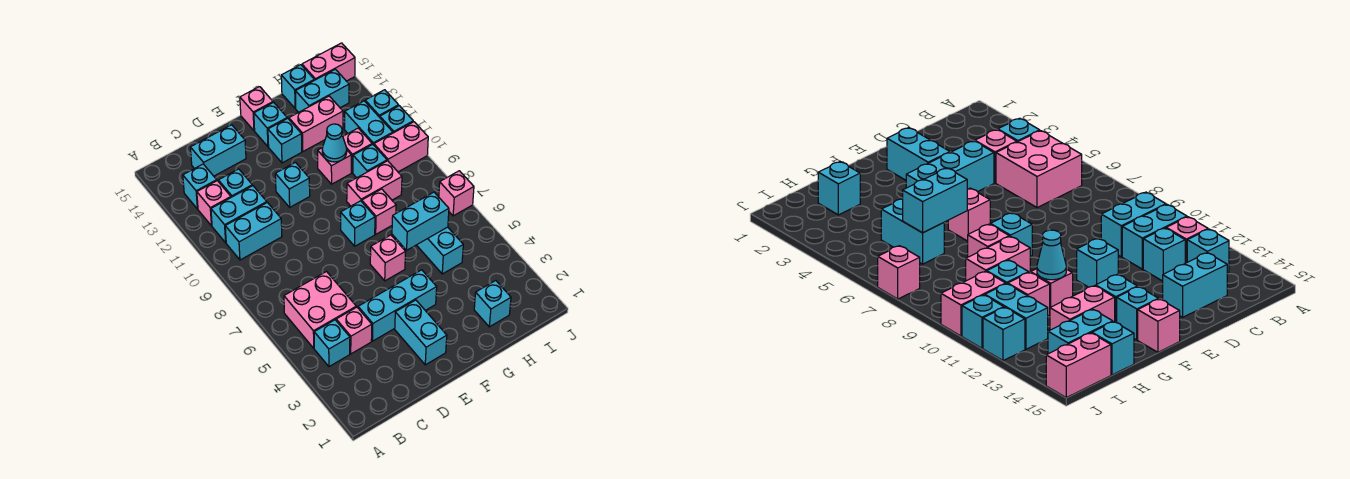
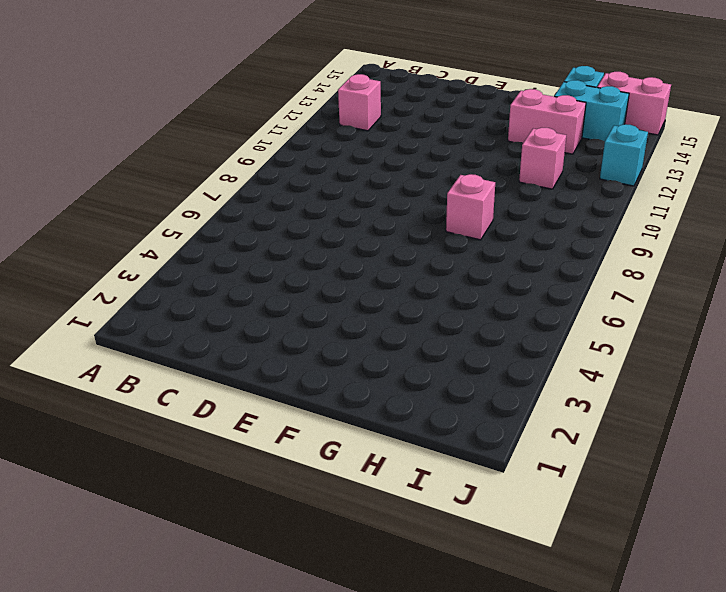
none -> cyan brick B4 level 1
none -> pink brick B5:C6 level 1
none -> cyan brick B10:C10 level 1
none -> cyan brick B11:C11 level 1

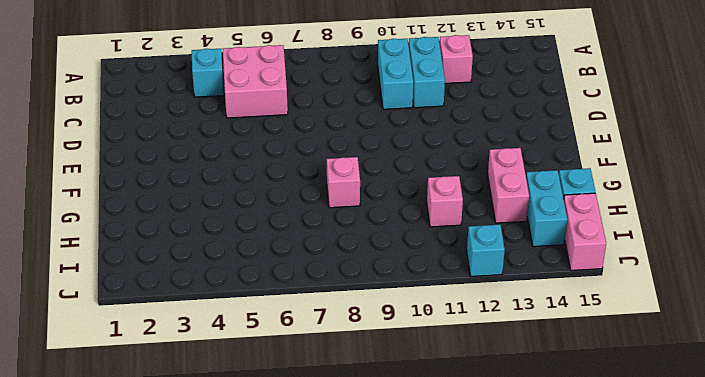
none -> cyan brick B13 level 1
none -> pink brick C4 level 1
none -> cyan brick C12 level 1
none -> cyan brick C14:D14 level 1

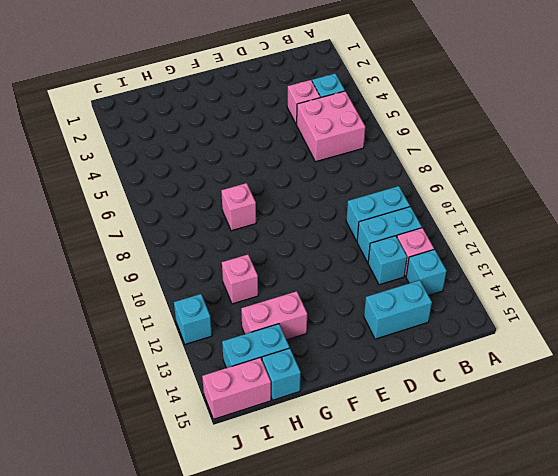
none -> cyan brick D4:F4 level 1
none -> cyan brick E2:E3 level 1
none -> cyan brick E11 level 1
none -> pink brick F6 level 1

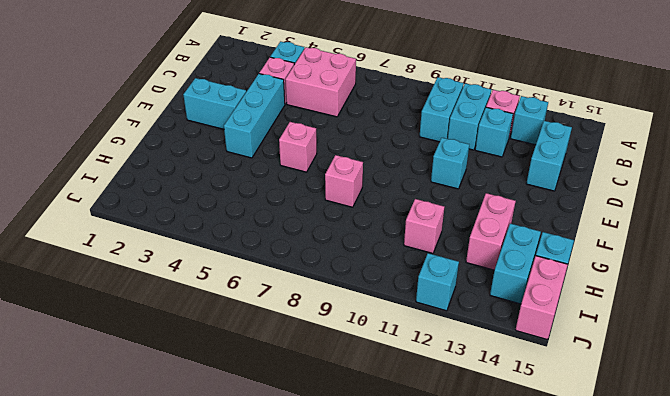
none -> cyan brick F8 level 1
none -> cyan brick F13 level 1
none -> cyan brick F14 level 1
none -> pink brick F15 level 1

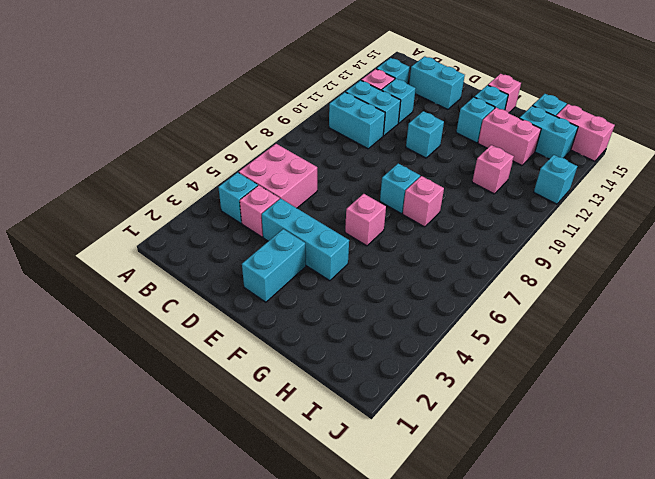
none -> pink brick G9:H9 level 1
none -> pink brick G11 level 1
none -> cyan brick H2 level 1
none -> cyan brick H5:H6 level 1

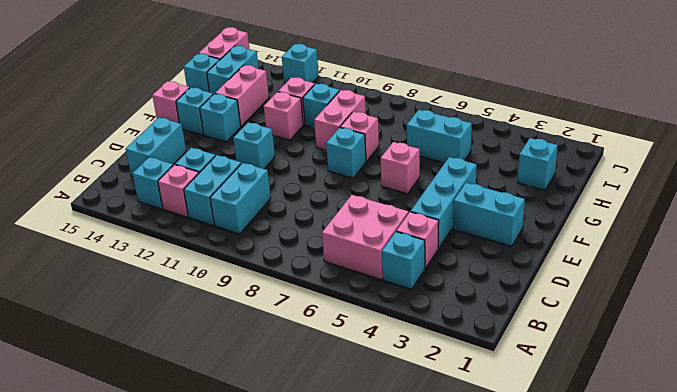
none -> pink brick I10:J10 level 1
none -> cyan brick I11:I12 level 1
none -> pink brick J7 level 1
none -> cyan brick J11 level 1

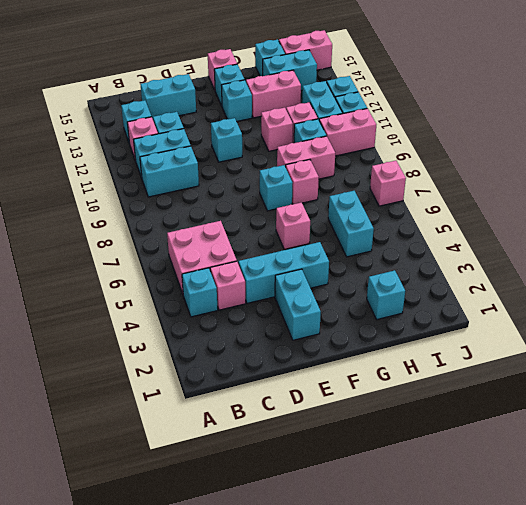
none -> cyan brick G6:H6 level 2
none -> cyan cone G11 level 2

